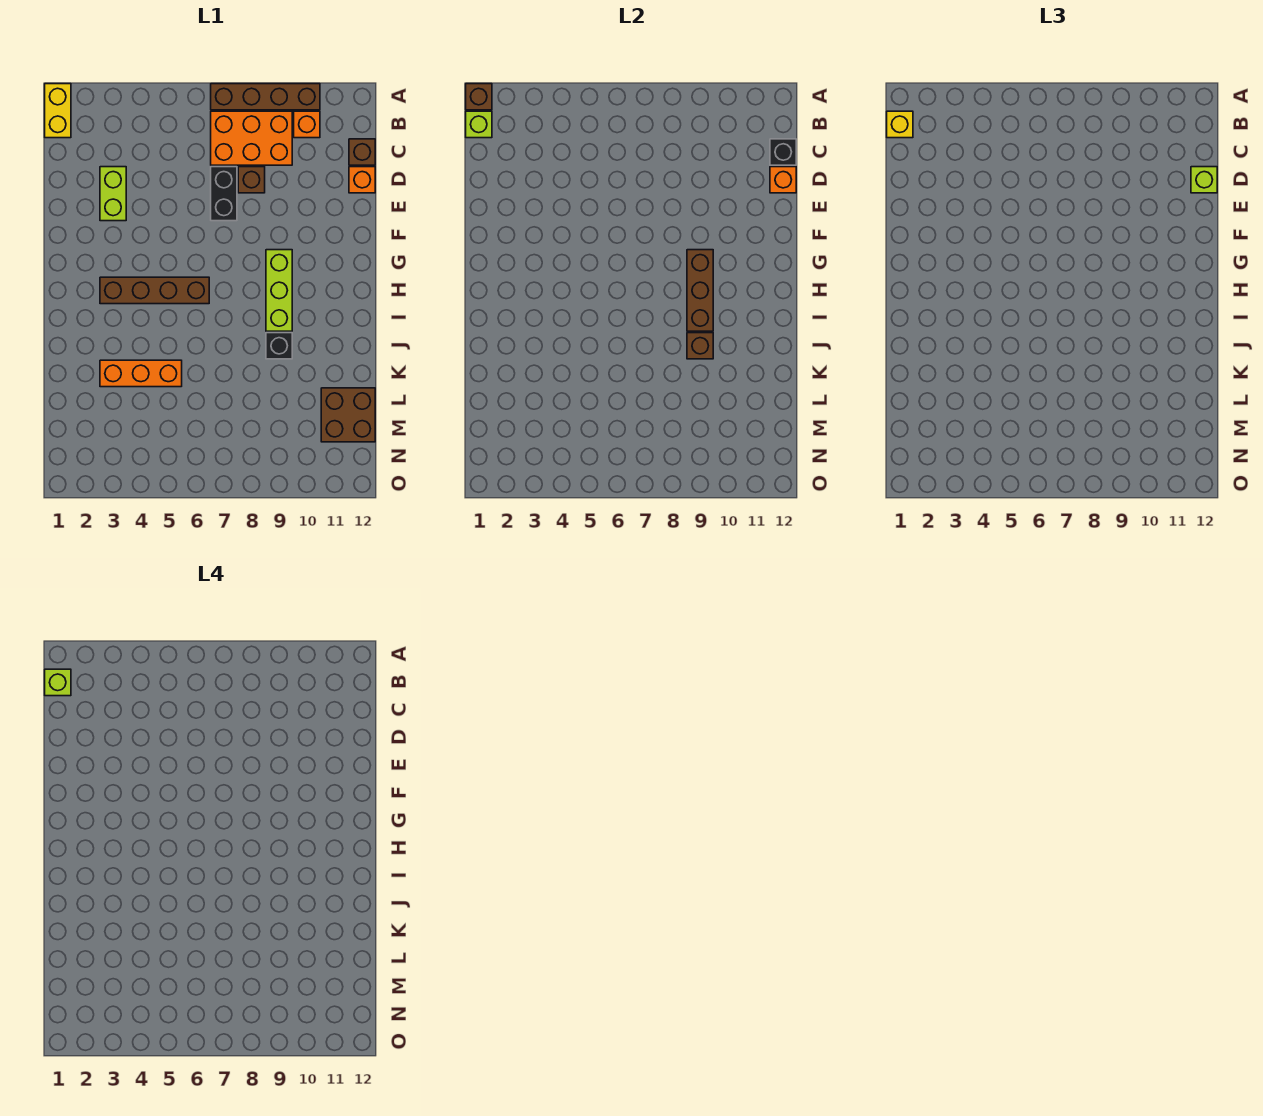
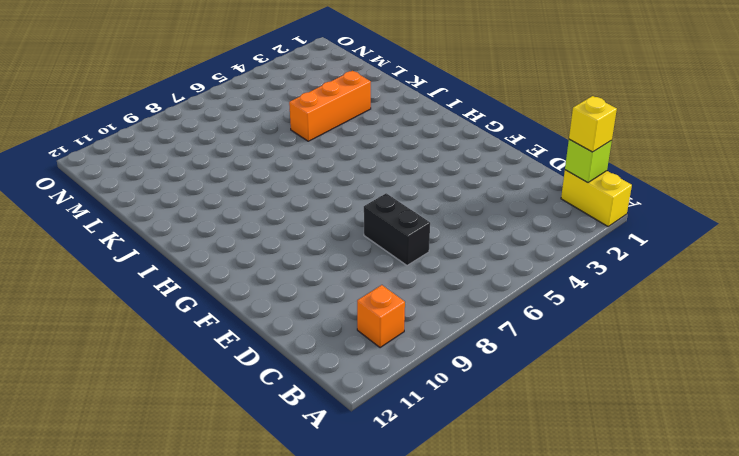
none -> brown brick A7:A10 level 1
none -> orange brick B7:C9 level 1
none -> brown brick C12 level 1

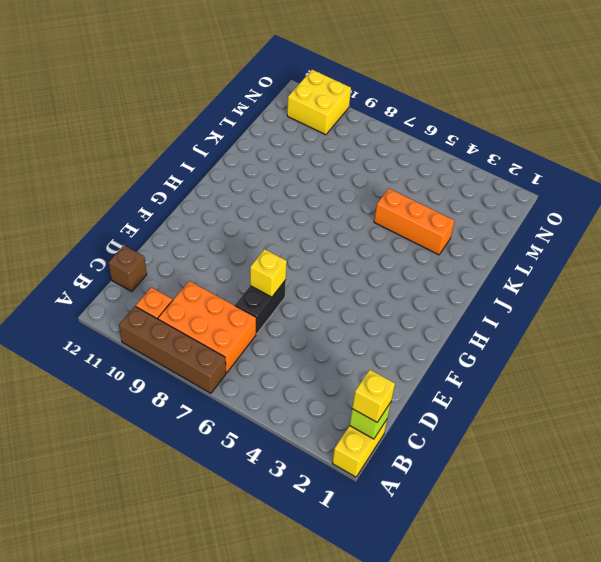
yellow brick E7 level 2 -> none
yellow brick N10:O11 level 1 -> none
none -> lime brick D3:E3 level 1
none -> brown brick D8 level 1
none -> orange brick D12 level 1

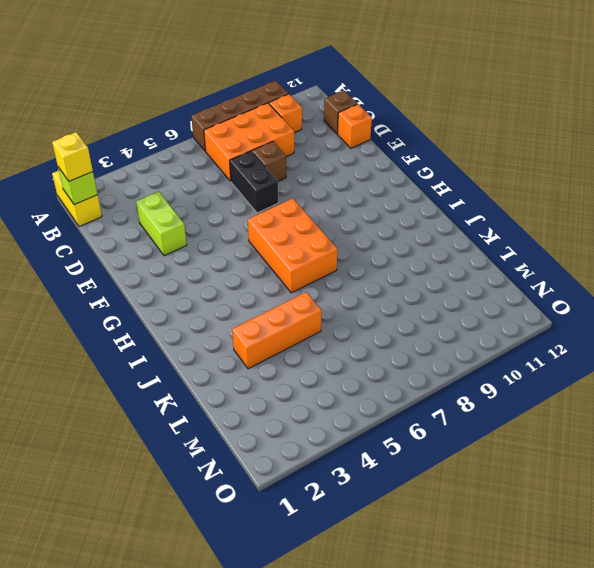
orange brick G6:I7 level 1 -> brown brick H3:H6 level 1
none -> lime brick G9:I9 level 1
none -> black brick J9 level 1
none -> brown brick L11:M12 level 1

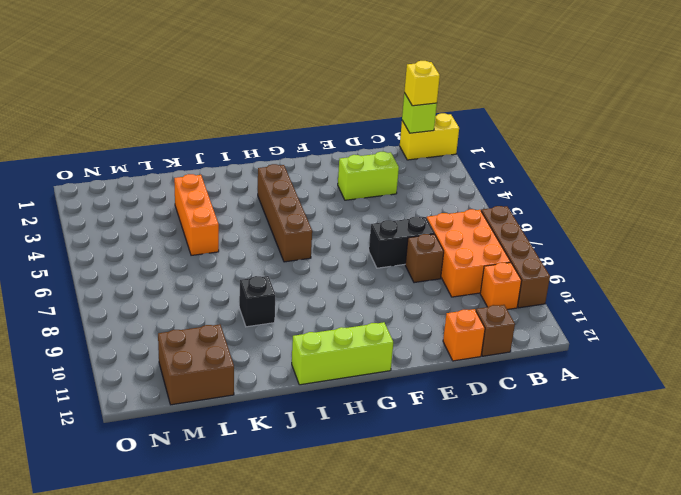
lime brick G12:I12 level 1 -> lime brick G9:I9 level 1
none -> brown brick A1 level 2
none -> black brick C12 level 2
none -> orange brick D12 level 2

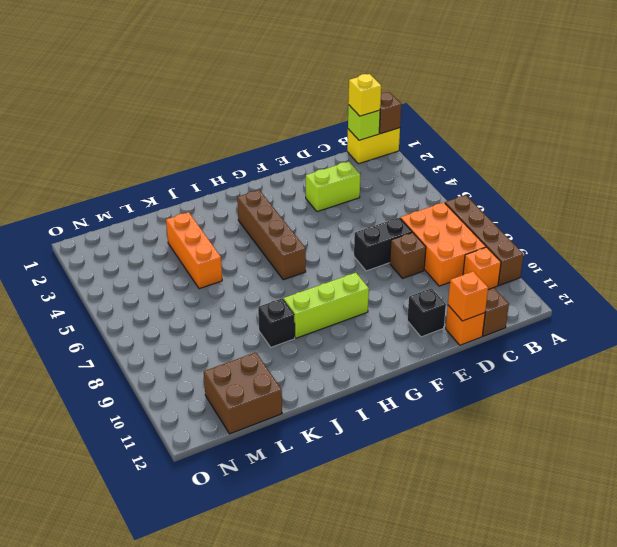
black brick E11 level 1 -> black brick C12 level 2
none -> brown brick G9:I9 level 2
none -> brown brick J9 level 2
none -> lime brick D12 level 3

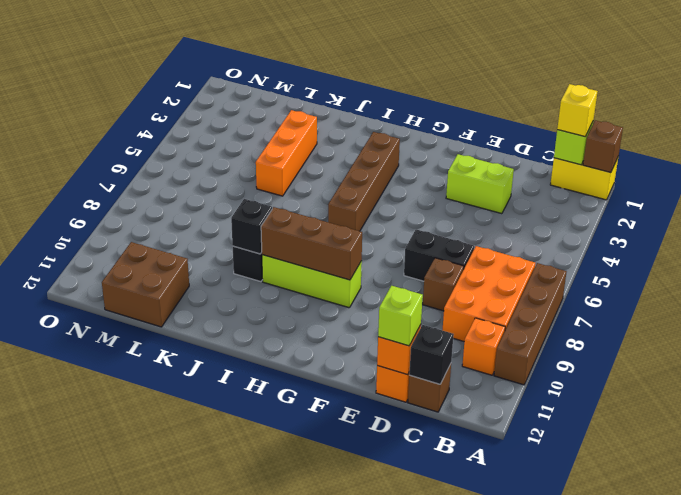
black brick J9 level 2 -> brown brick J9 level 2
none -> lime brick B1 level 4

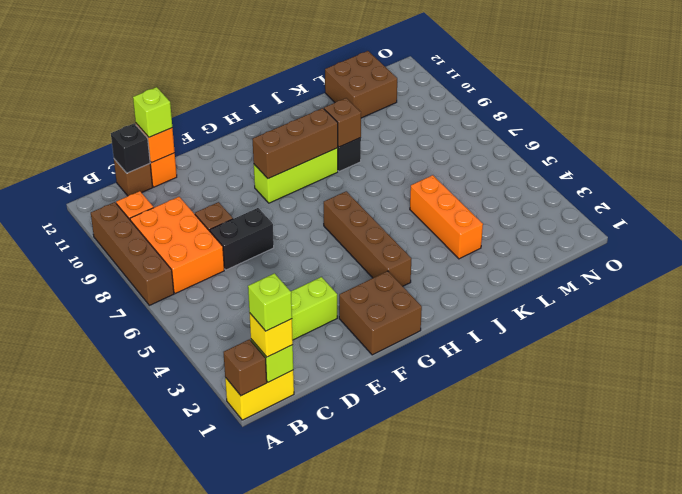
brown brick F1:G2 level 1 -> none

